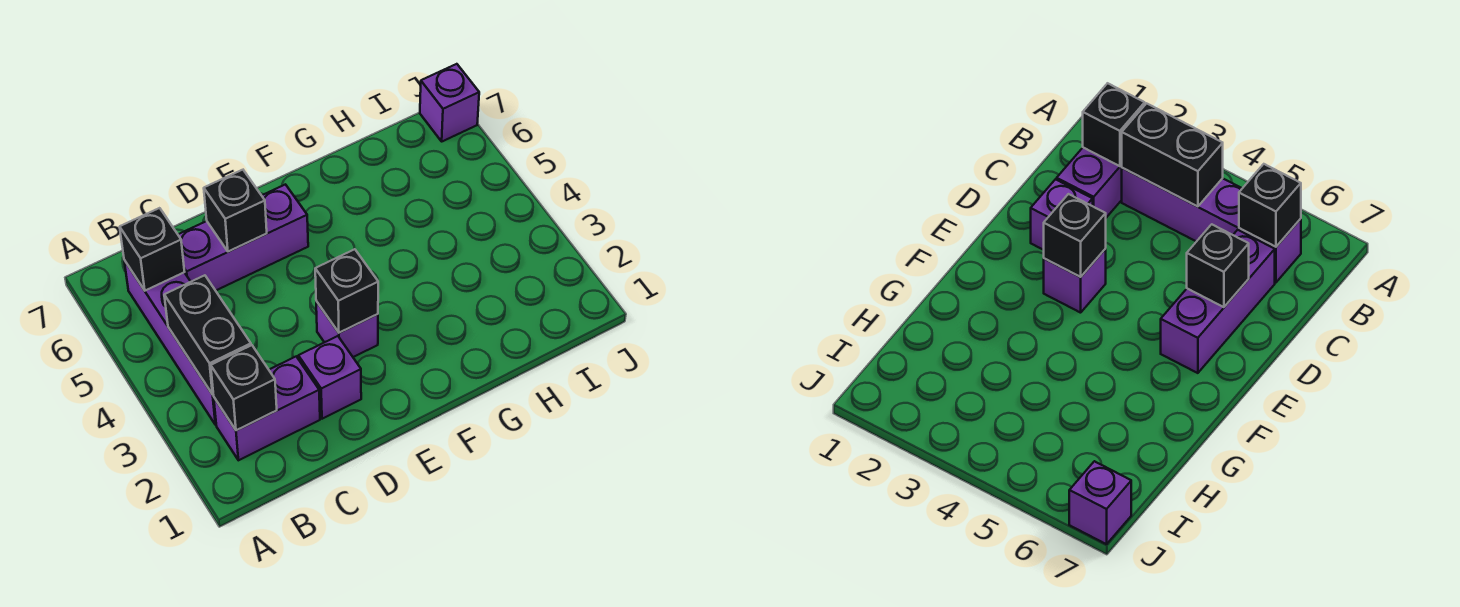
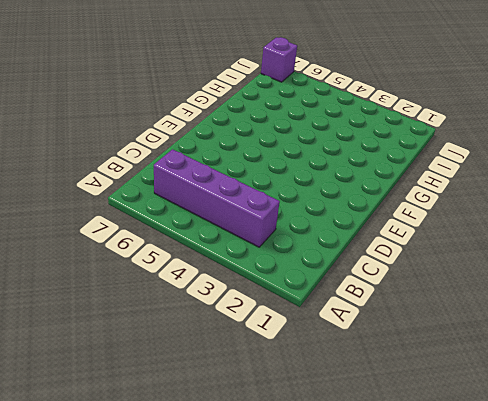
none -> purple brick B2:C2 level 1
none -> purple brick C6:E6 level 1

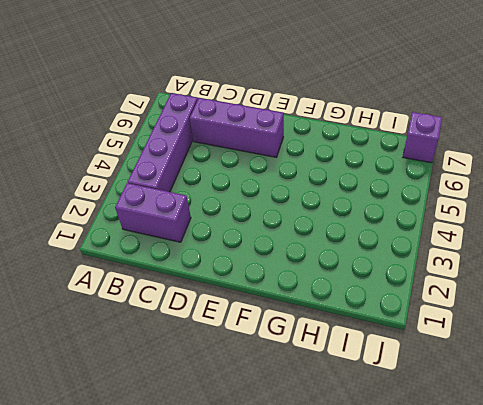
none -> purple brick D2 level 1
none -> purple brick E3 level 1

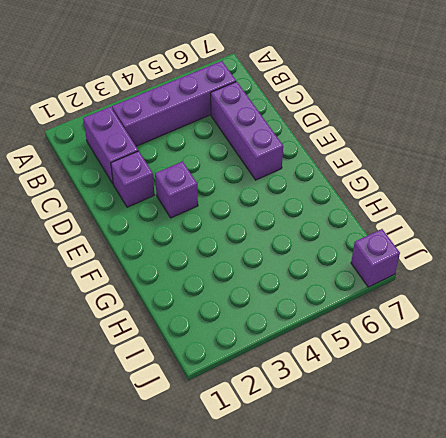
none -> black brick B2 level 2
none -> black brick B3:B4 level 2

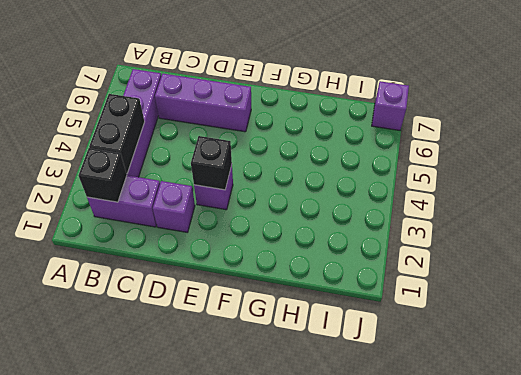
none -> black brick B6 level 2
none -> black brick D6 level 2

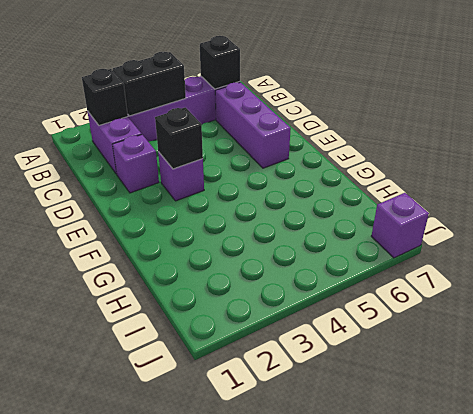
none -> black brick D6 level 2

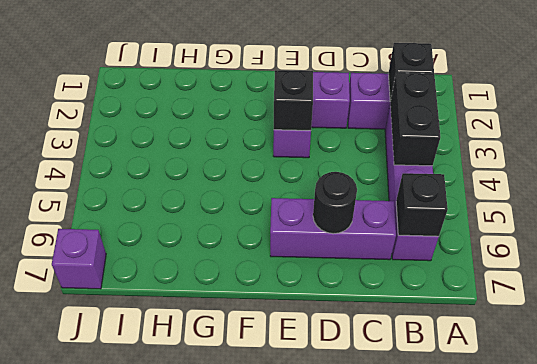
black round brick D6 level 2 -> black brick D6 level 2

